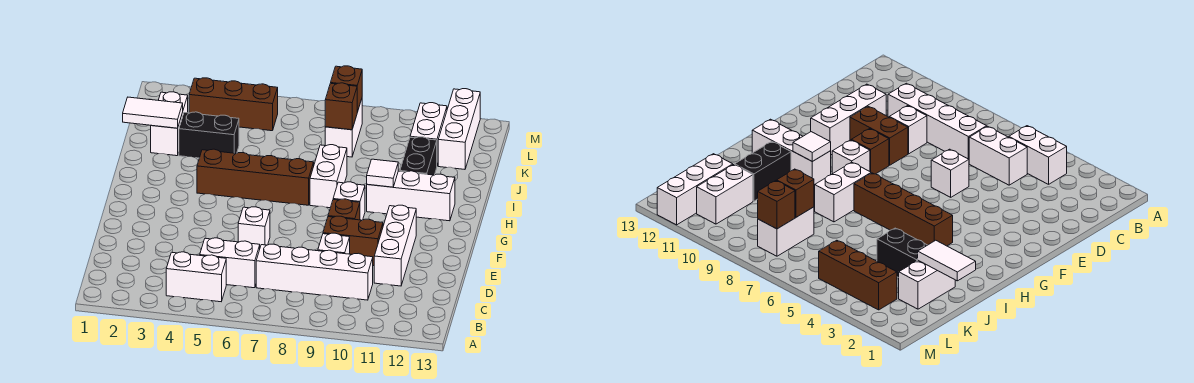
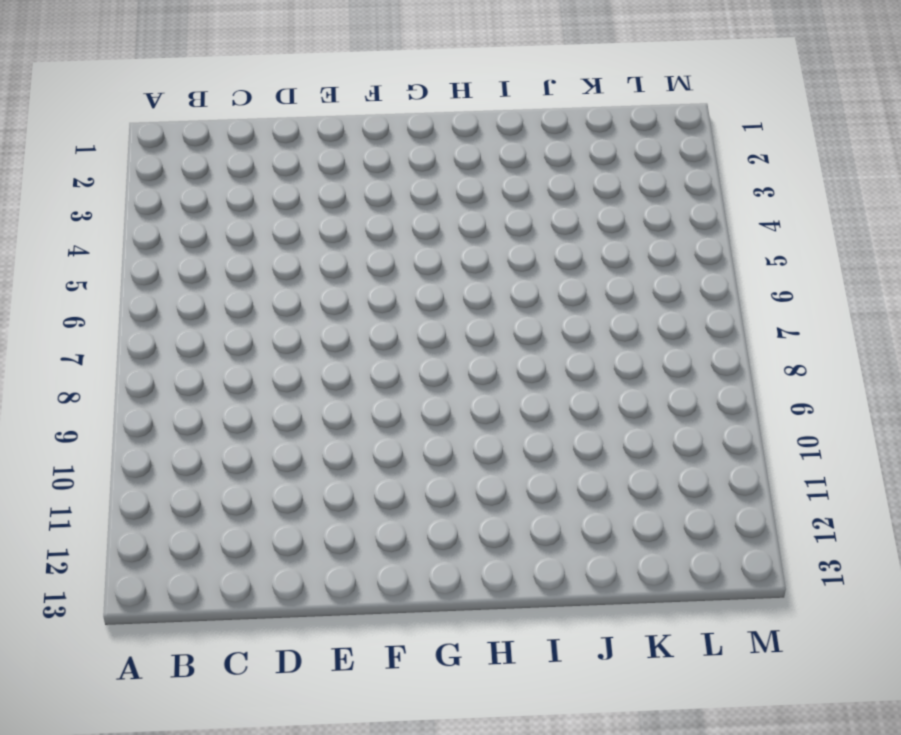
none -> white brick B4:B5 level 1
none -> white brick C5:C6 level 1
none -> white brick C7:C10 level 1

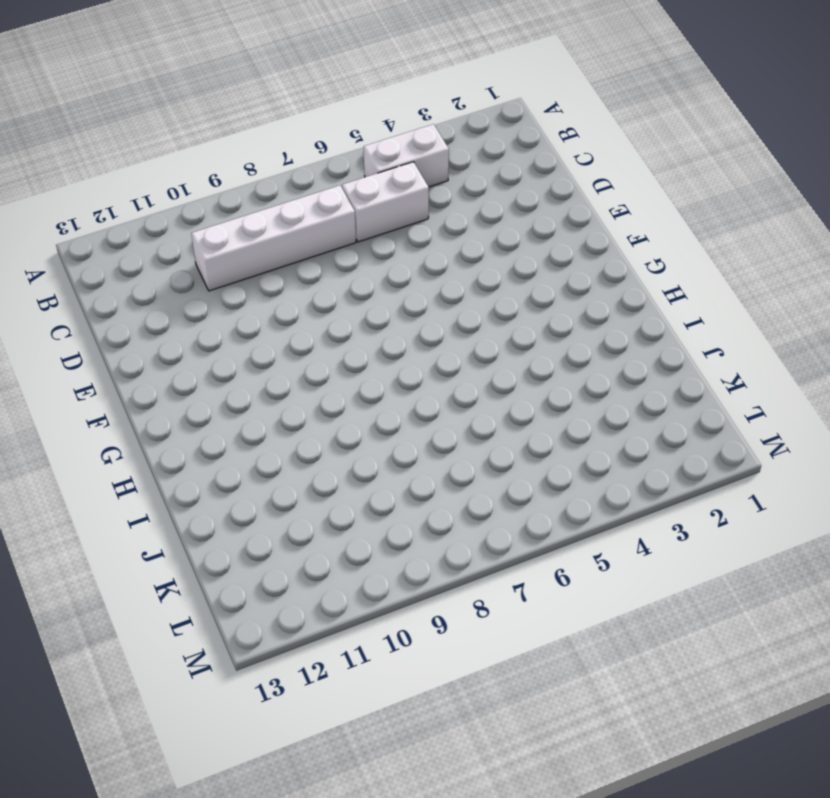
none -> white brick D9 level 1
none -> white brick D11:F11 level 1
none -> white brick E6 level 1

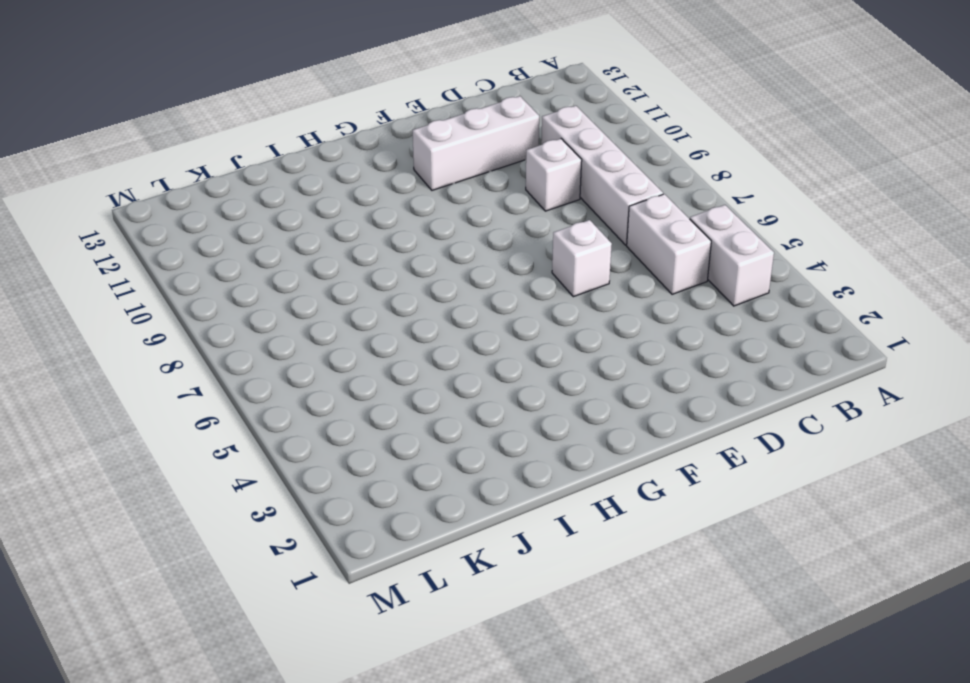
none -> brown brick E9:E10 level 1
none -> brown brick F9 level 1
none -> white brick G9 level 1

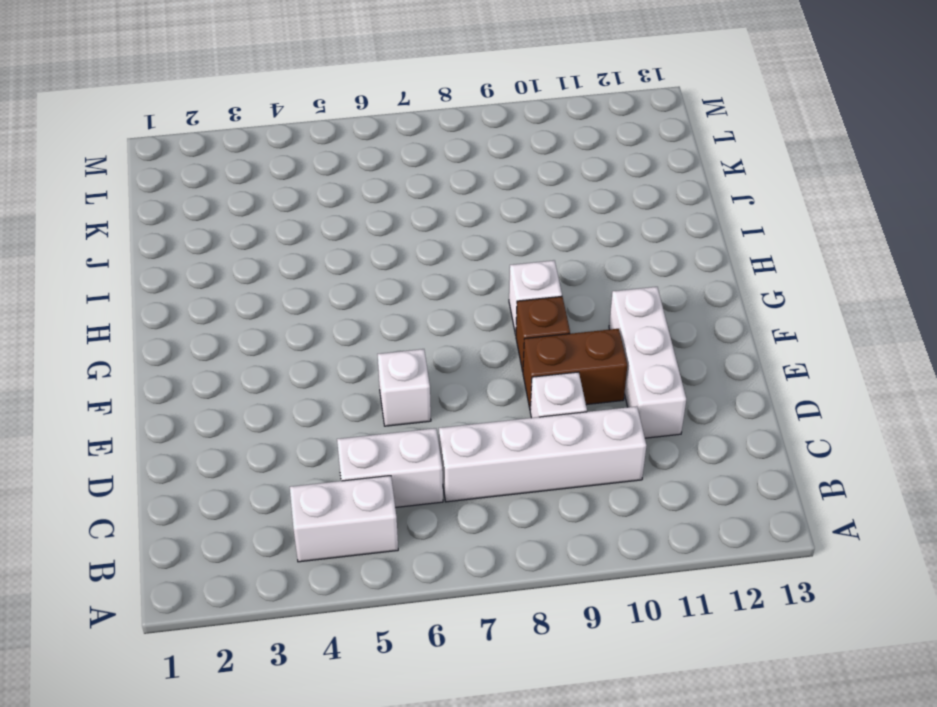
none -> brown brick H4:H7 level 1
none -> white brick H8:I8 level 1
none -> white brick H10:H12 level 1

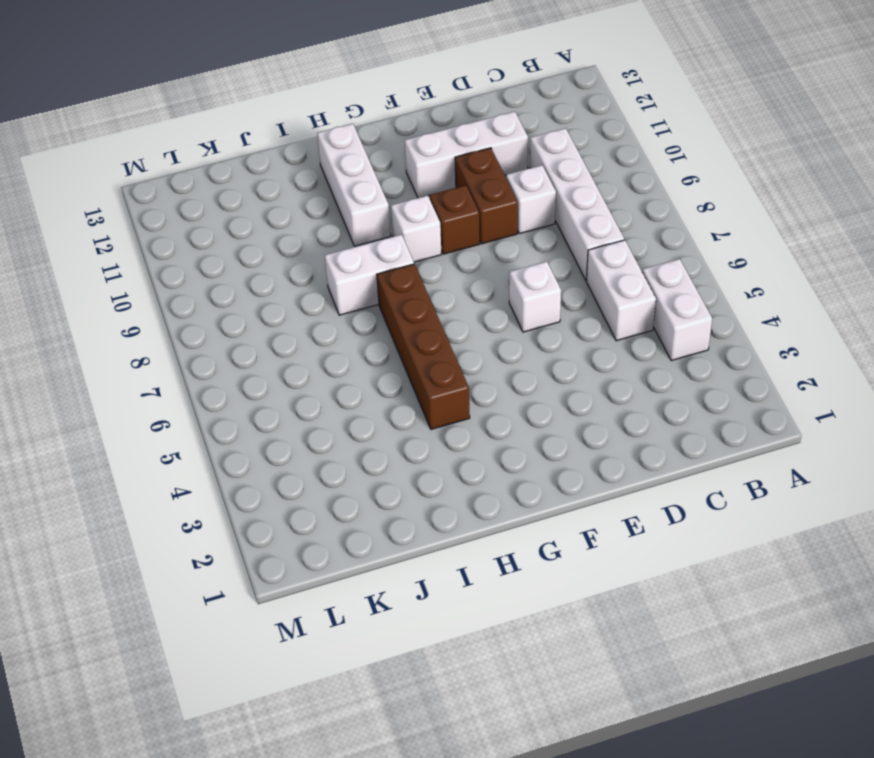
none -> black brick I11:J11 level 1
none -> white brick J2:K2 level 1
none -> black brick J3:J4 level 1

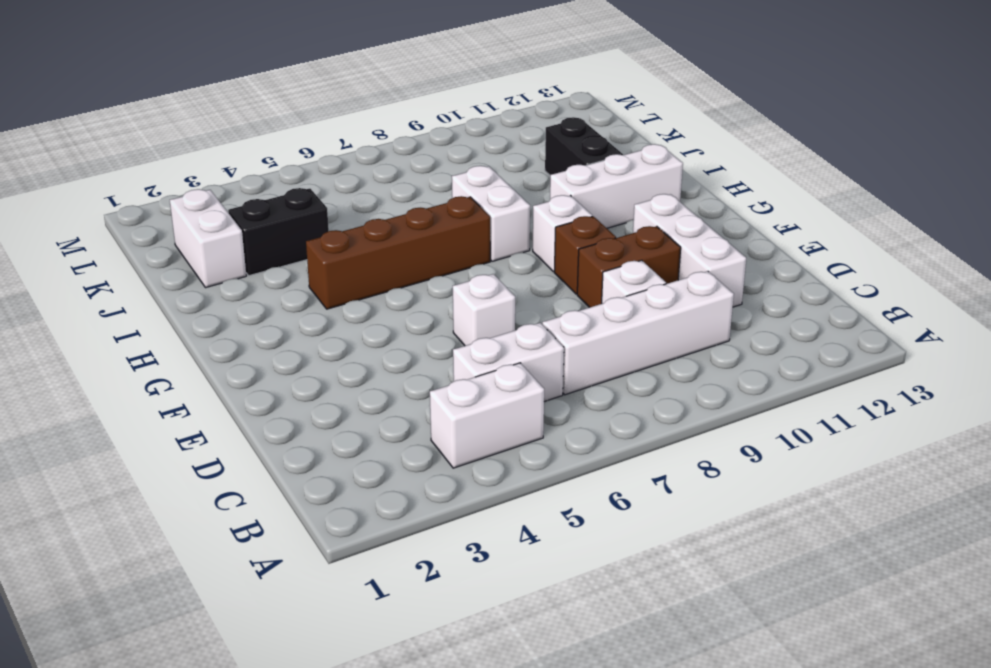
none -> white brick K8:L8 level 1
none -> white brick K11:L11 level 1
none -> white brick K12:M12 level 1

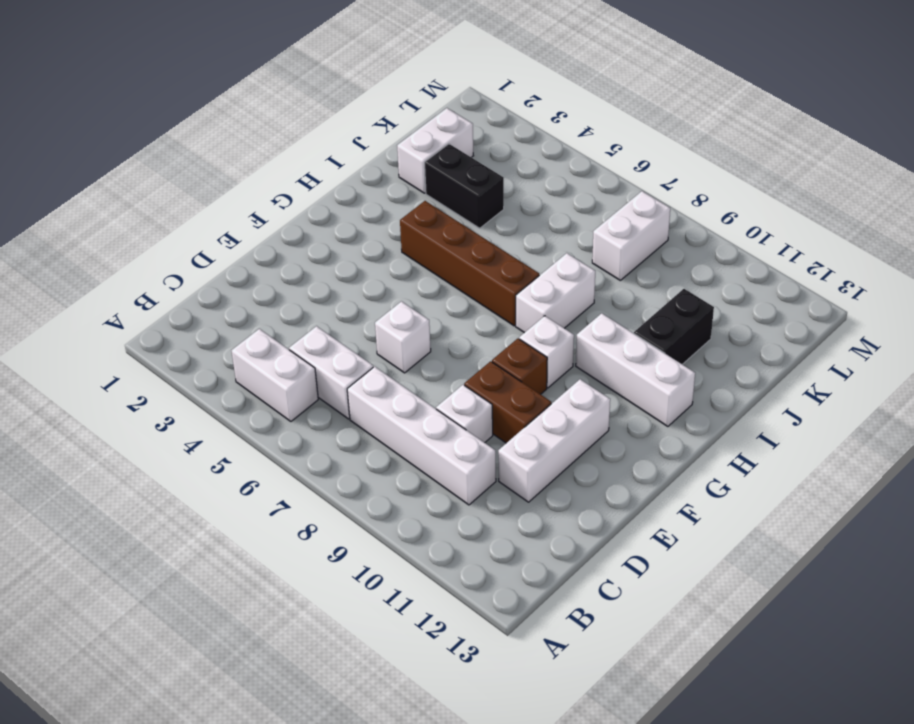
none -> white brick K11:L11 level 1
none -> white brick K12:M12 level 1
none -> brown brick L3:L5 level 1

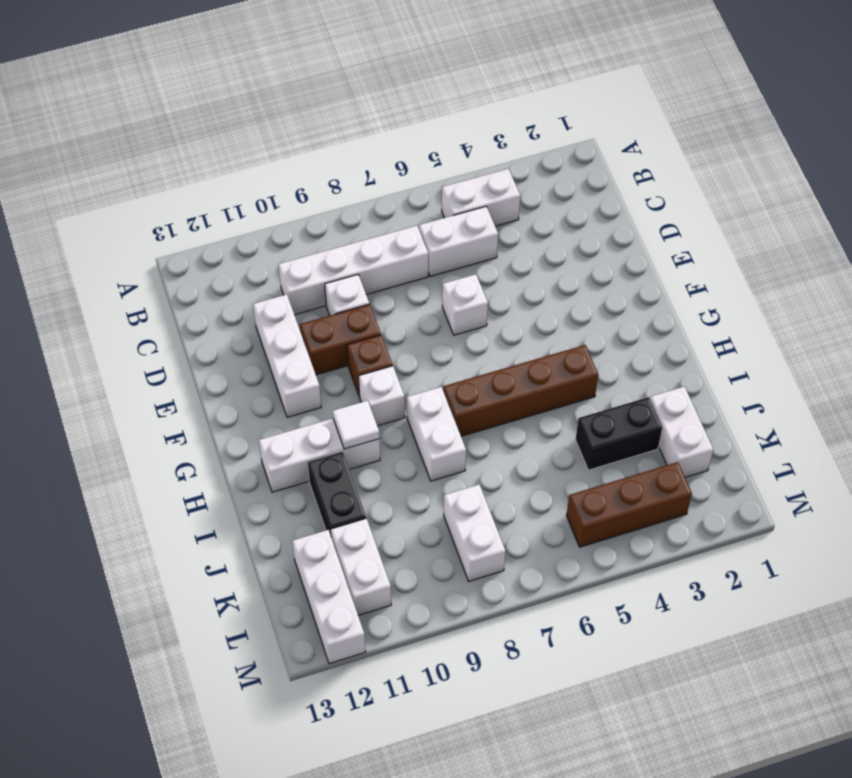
none -> white tile J1:J2 level 2
none -> brown brick K8 level 2
none -> brown brick L8 level 2

